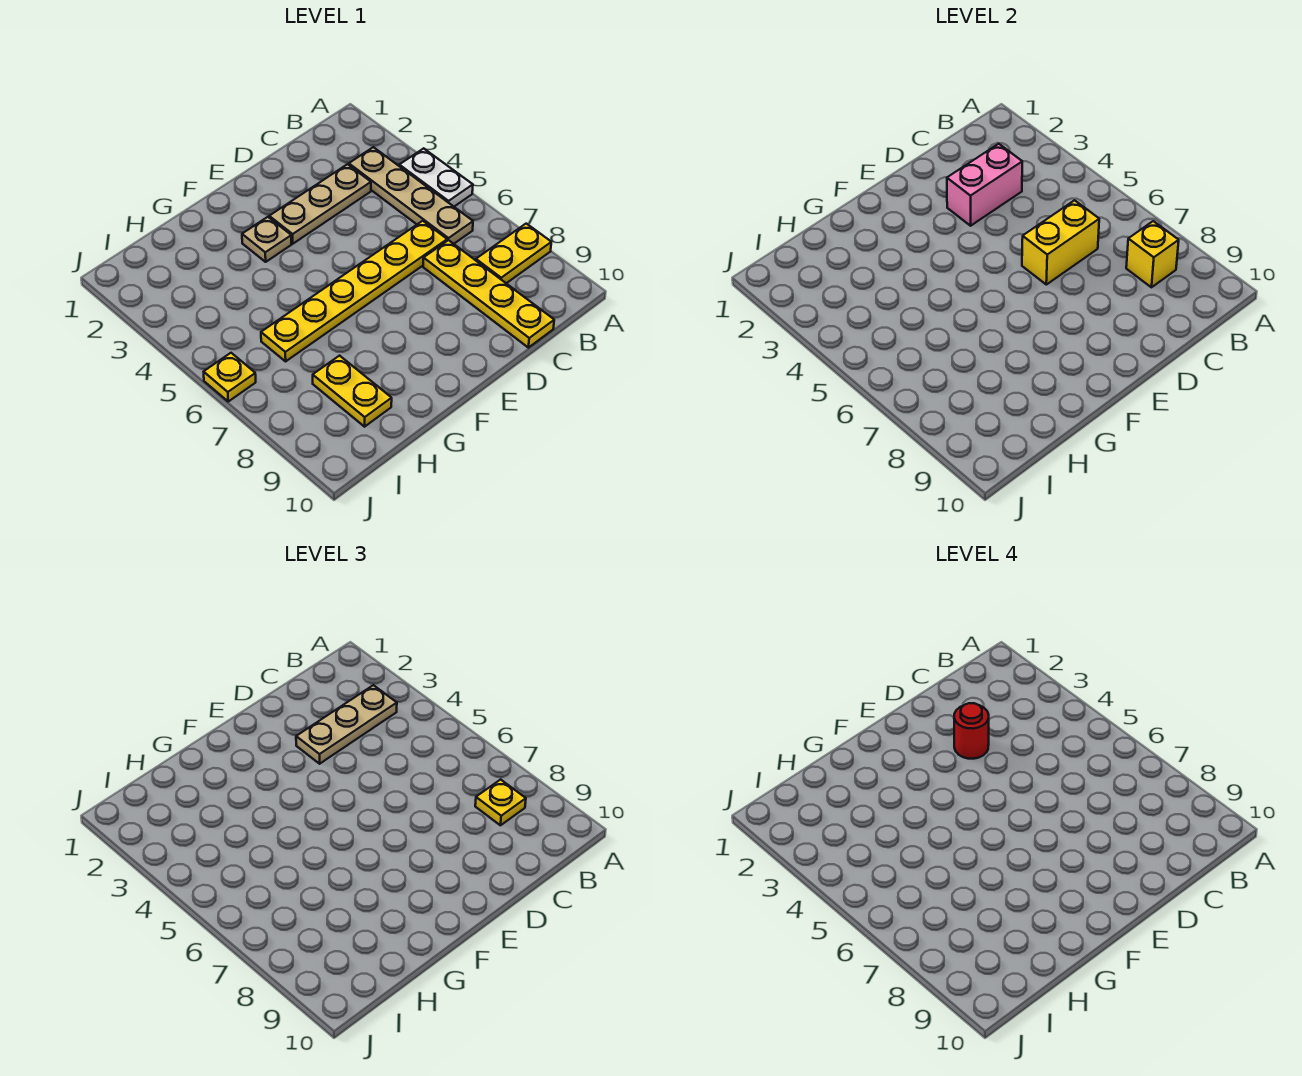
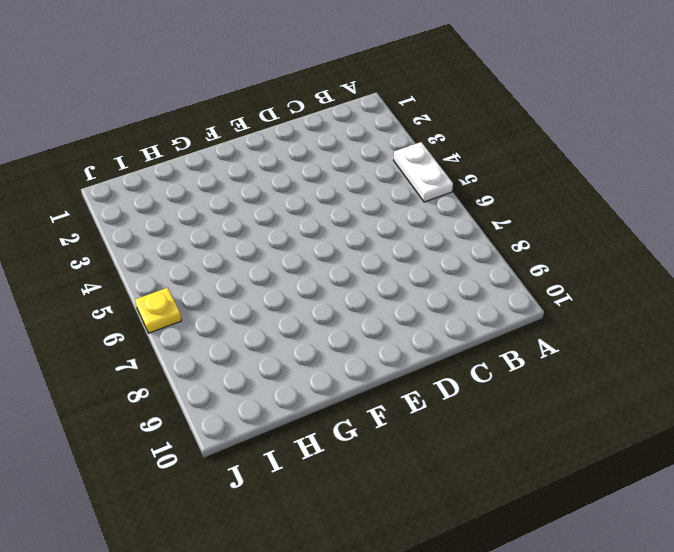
none -> yellow plate A8:B8 level 1
none -> tan plate B3:B6 level 1
none -> tan plate C3:E3 level 1

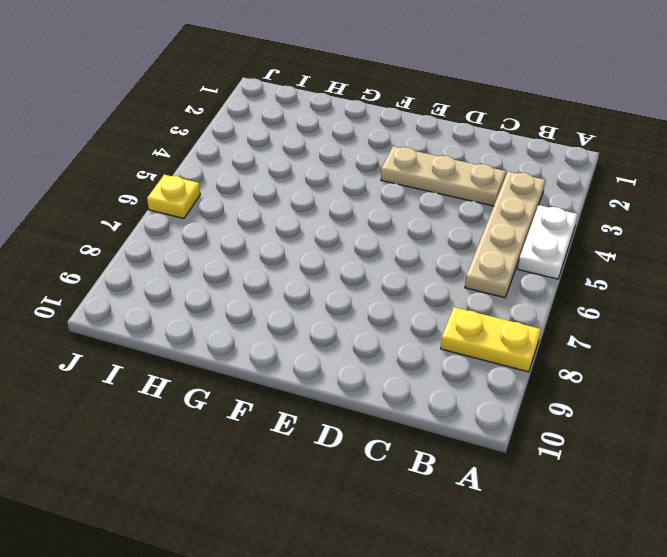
none -> yellow plate C6:H6 level 1
none -> yellow plate C7:C10 level 1
none -> tan plate F3 level 1

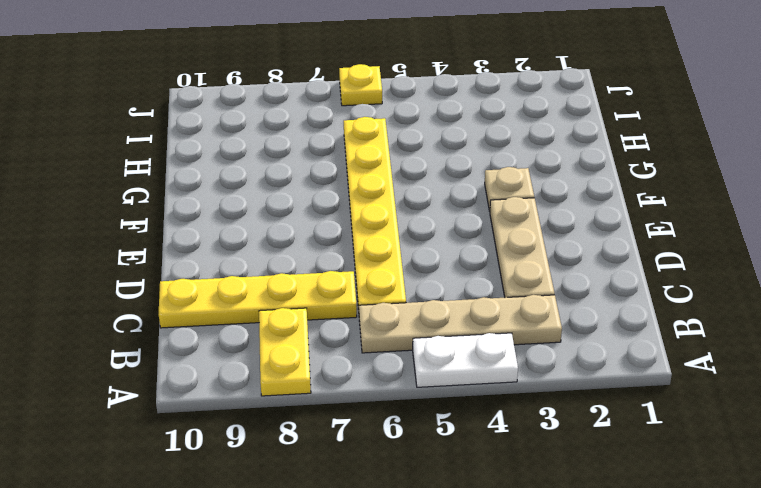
none -> yellow plate H8:H9 level 1
none -> yellow brick B8 level 2
none -> pink brick C3:D3 level 2

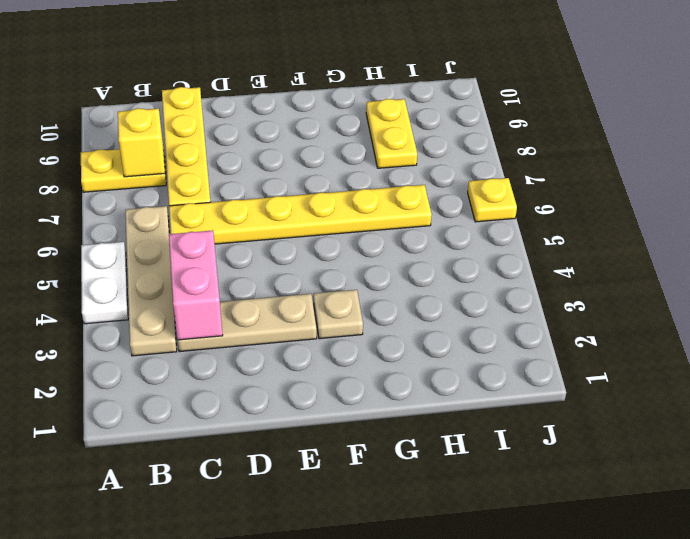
pink brick C3:C4 level 2 -> pink brick C3:D3 level 2
none -> yellow brick C6:D6 level 2
none -> tan plate B3:D3 level 3
none -> yellow plate B8 level 3

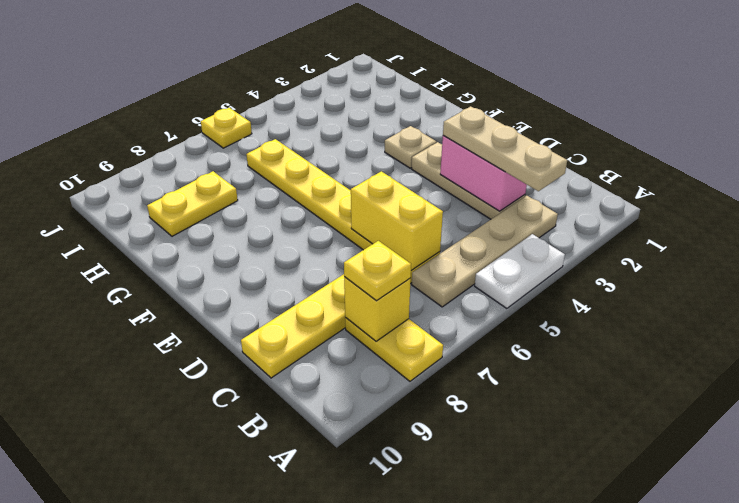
none -> red round brick D3 level 4

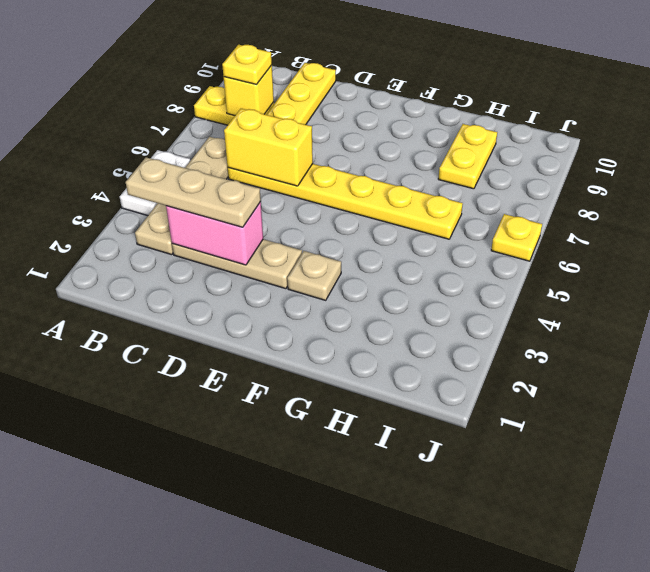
none -> red round brick D3 level 4

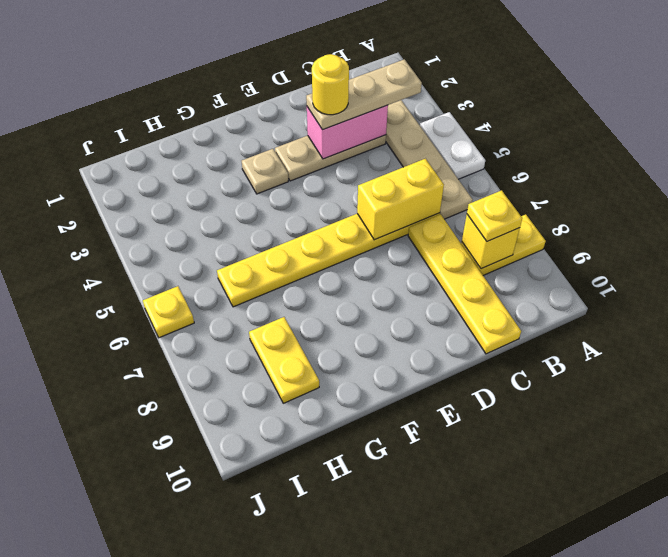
yellow round brick D3 level 4 -> red round brick D3 level 4

